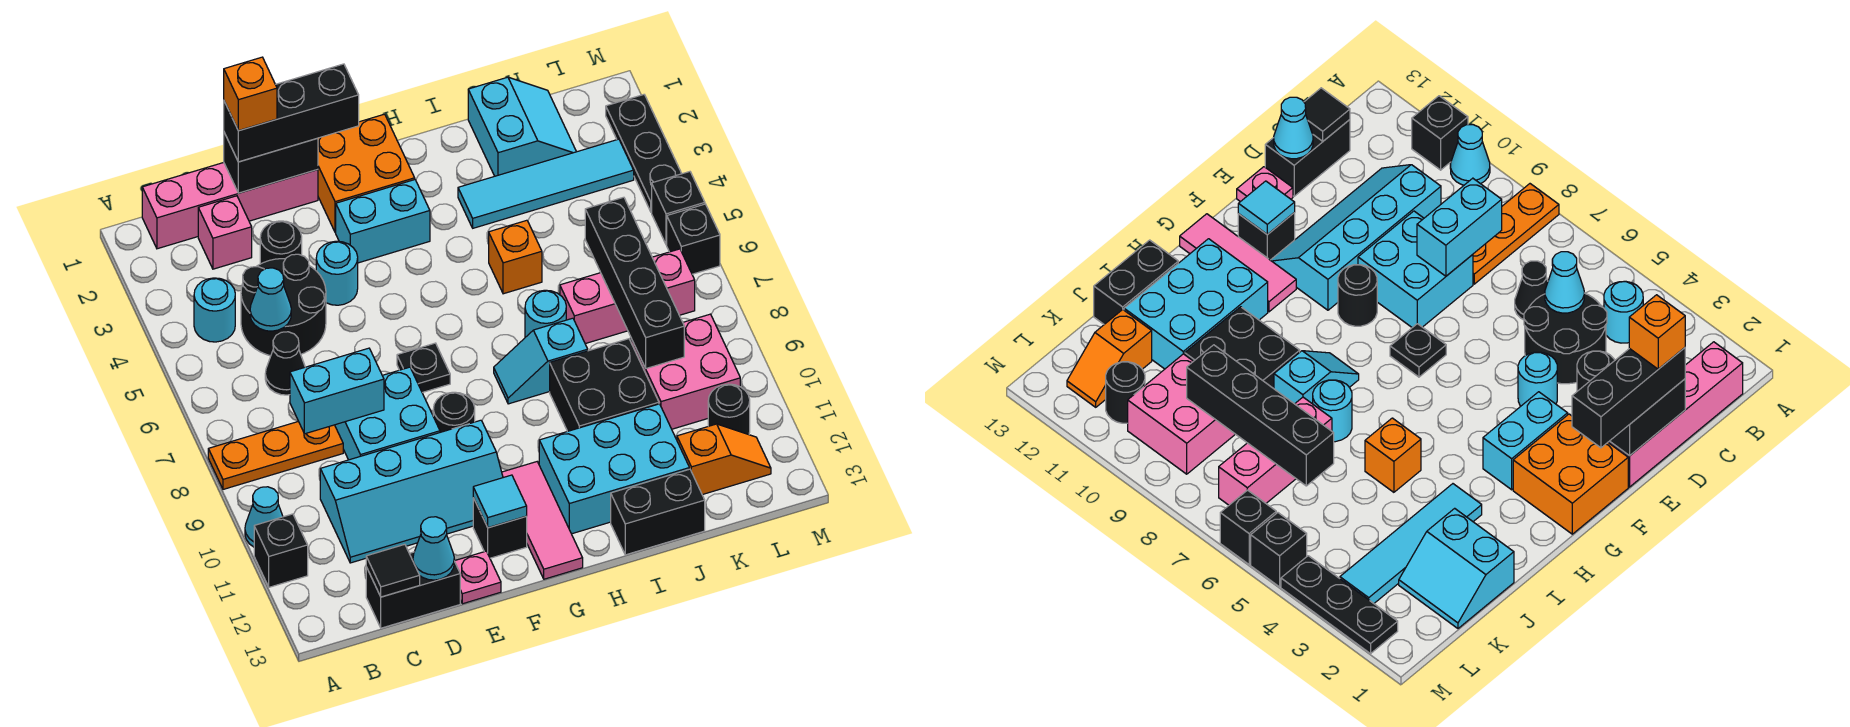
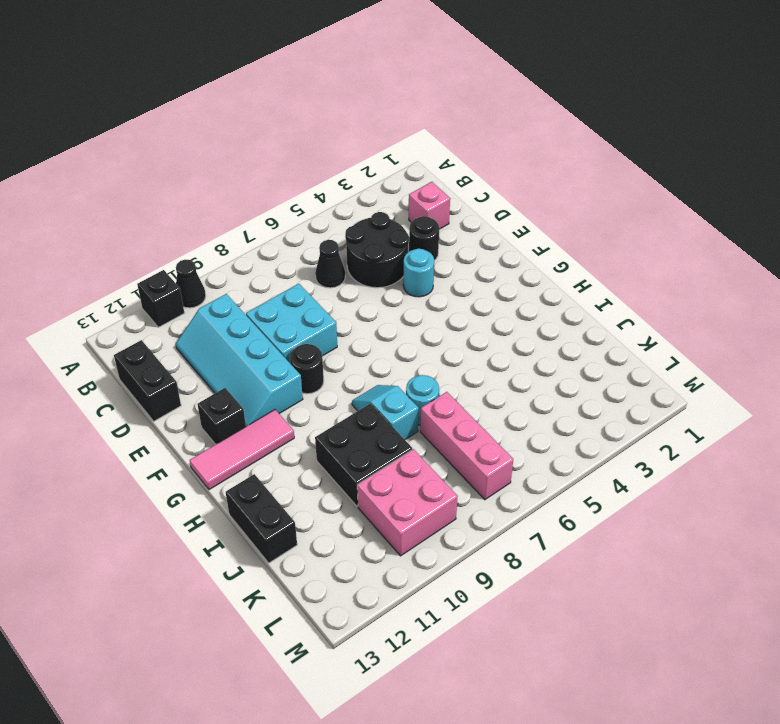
black cone A10 level 1 -> cyan cone A10 level 1
none -> orange plate A8:C8 level 1
none -> pink brick B1:E1 level 1
none -> cyan round brick B4 level 1
none -> pink plate E13 level 1

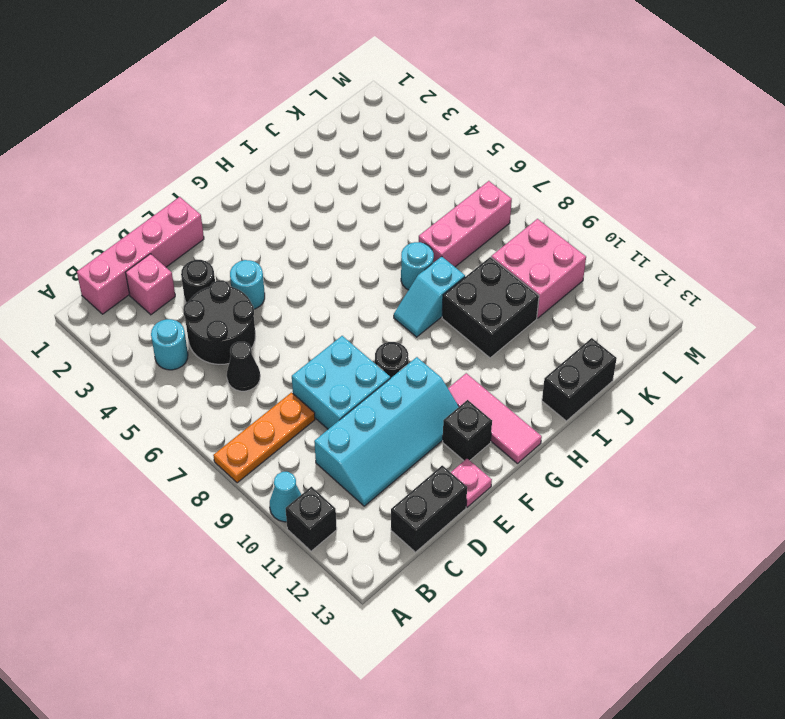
none -> orange brick F1:G2 level 1
none -> cyan brick F3:G3 level 1
none -> black plate F7 level 1
none -> cyan brick H11:J12 level 1

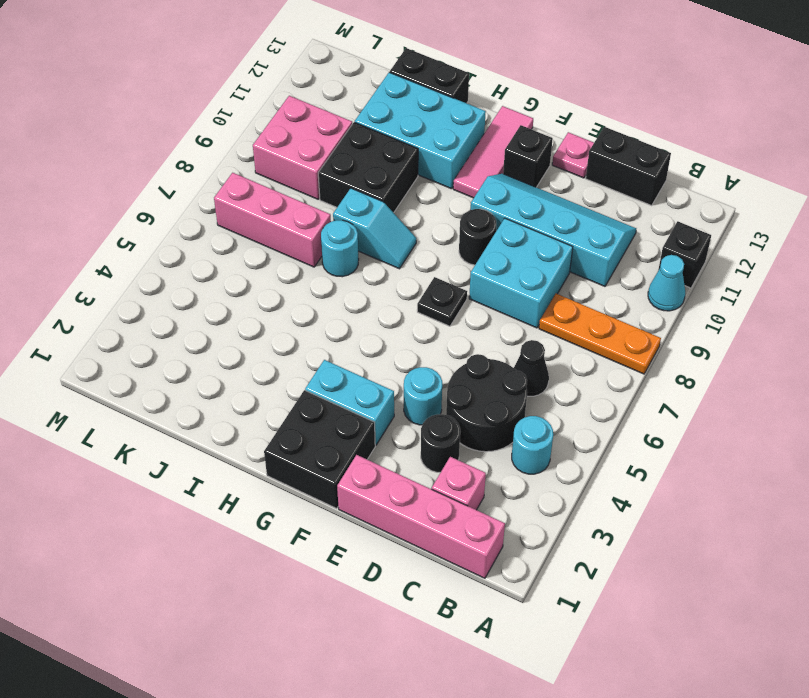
black brick F1:G2 level 1 -> orange brick F1:G2 level 1
none -> cyan tile I3:L3 level 1
none -> orange brick I5 level 1
none -> cyan slope J1:K2 level 1 top J
none -> orange slope K12:L12 level 1 top K

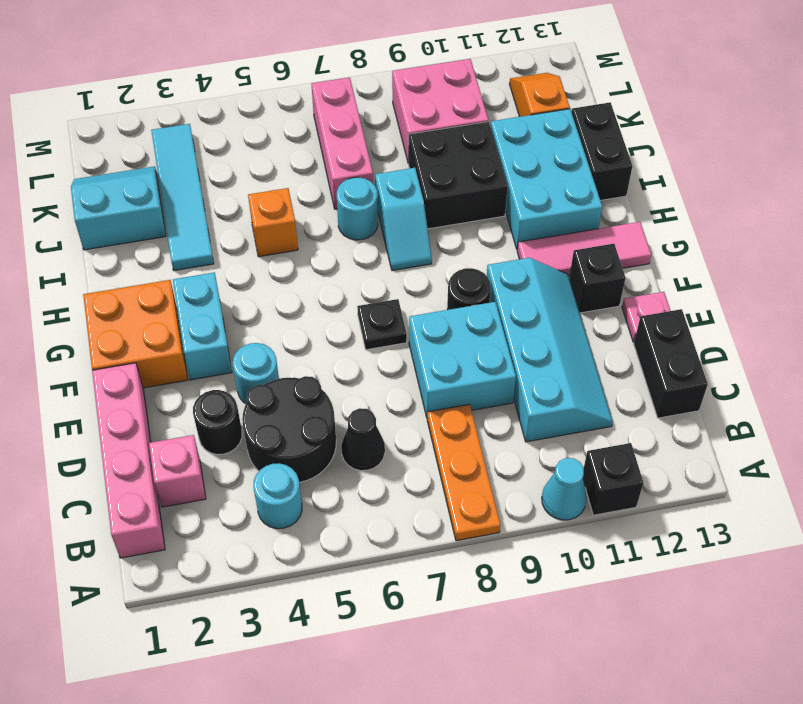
none -> black round brick L11 level 1
none -> black plate M2:M4 level 1
none -> black brick M5 level 1
none -> black brick M6 level 1

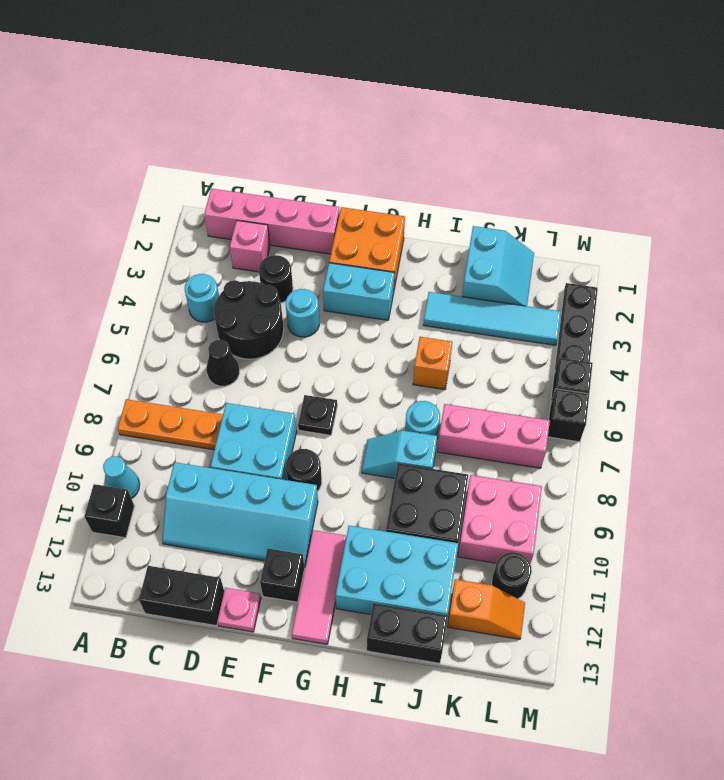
none -> cyan cone C5 level 2
none -> cyan brick C8:D8 level 2
none -> black tile C13 level 2
none -> black brick D1:E1 level 2

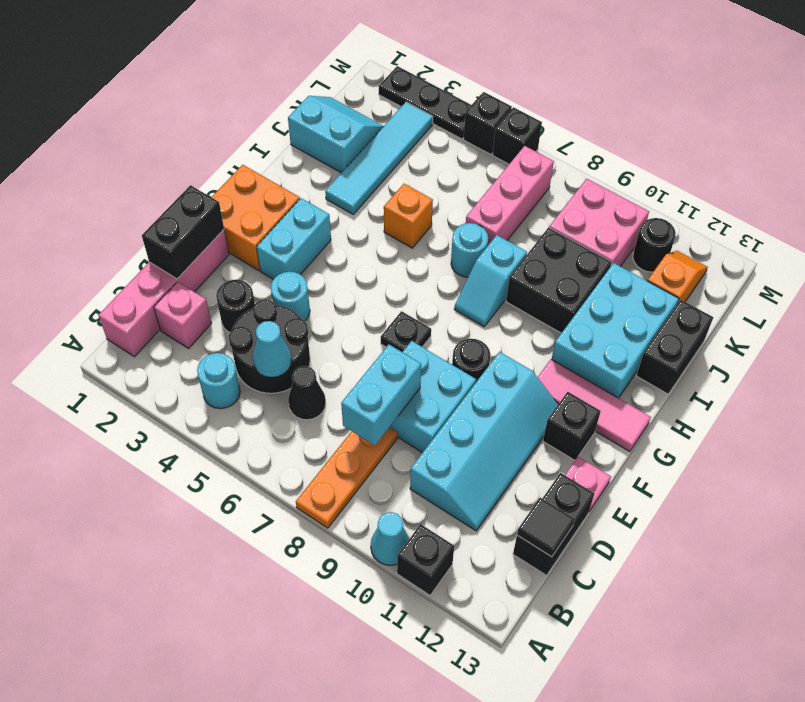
none -> cyan cone D13 level 2
none -> cyan tile F12 level 2
none -> black brick K6:K9 level 2
none -> black brick D1:F1 level 3

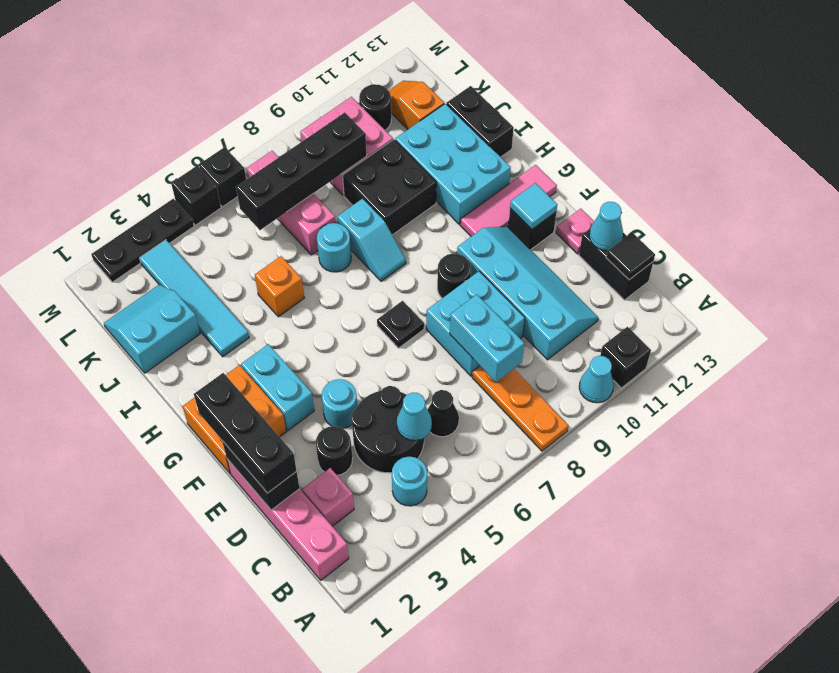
none -> orange brick D1 level 4

